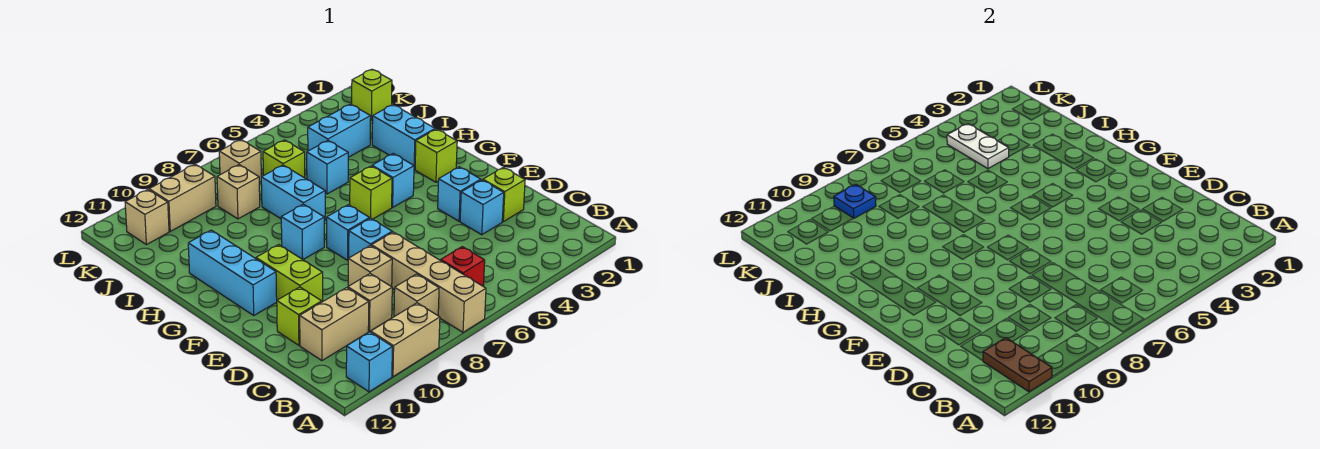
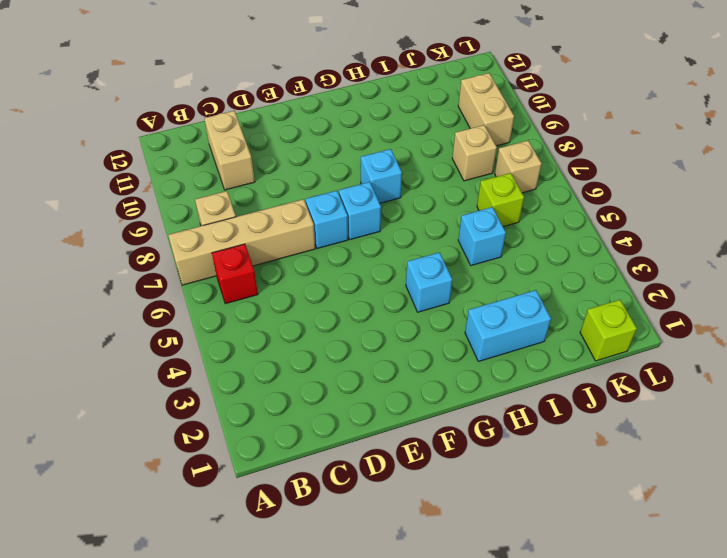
none -> tan brick A9:A10 level 1
none -> cyan brick A11 level 1
none -> tan brick C9 level 1
none -> lime brick D2 level 1

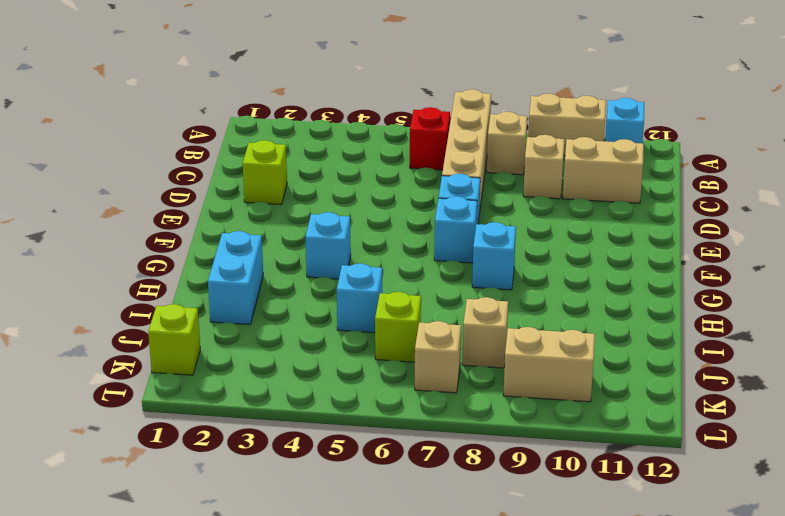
none -> cyan brick D3 level 1
none -> tan brick D8 level 1
none -> lime brick D11 level 1
none -> cyan brick E3 level 1

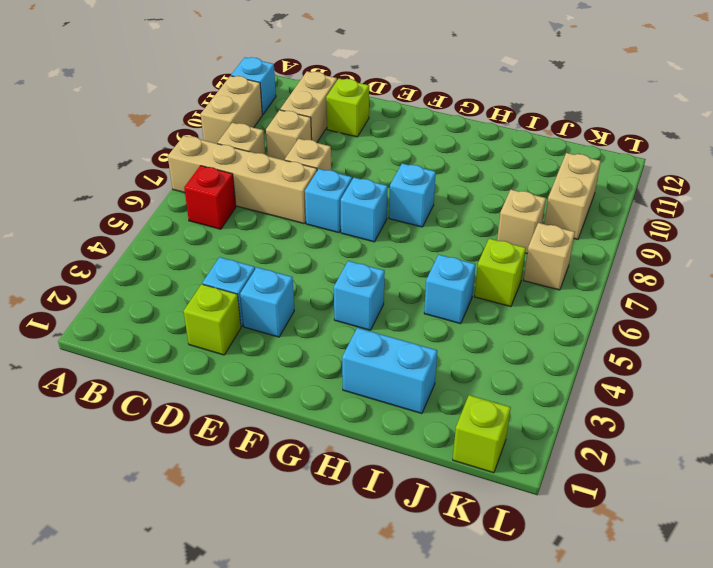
none -> lime brick E10:F10 level 1
none -> cyan brick F11:H11 level 1
none -> lime brick G2 level 1
none -> lime brick G5 level 1

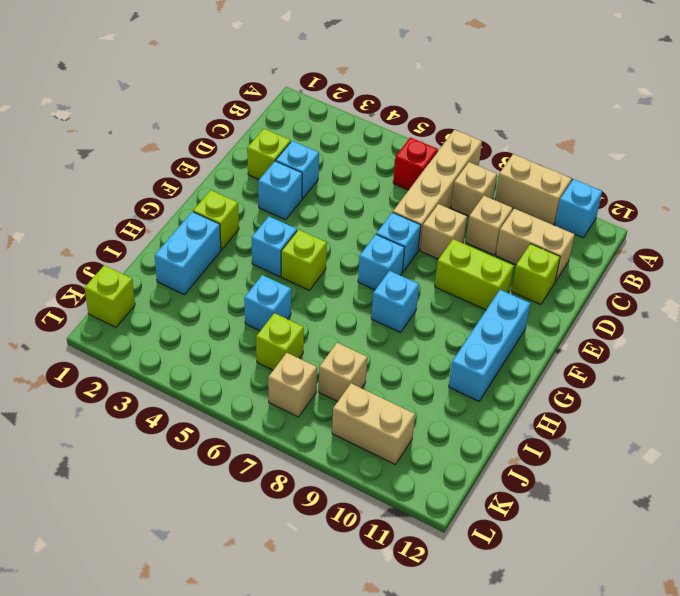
lime brick E9:E10 level 1 -> lime brick E10:F10 level 1
none -> cyan brick H7:I7 level 1
none -> cyan brick J3:J4 level 1
none -> tan brick K11 level 1
none -> brown plate A11:B11 level 2

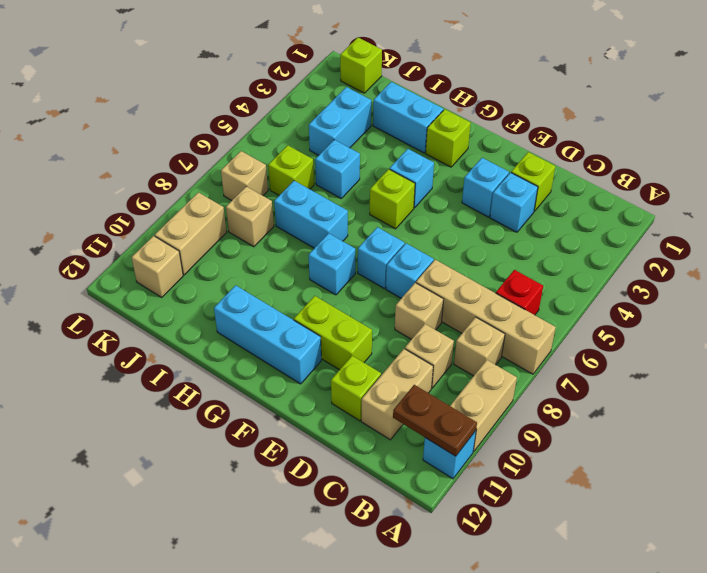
none -> white plate J4:K4 level 2
none -> blue plate K9 level 2

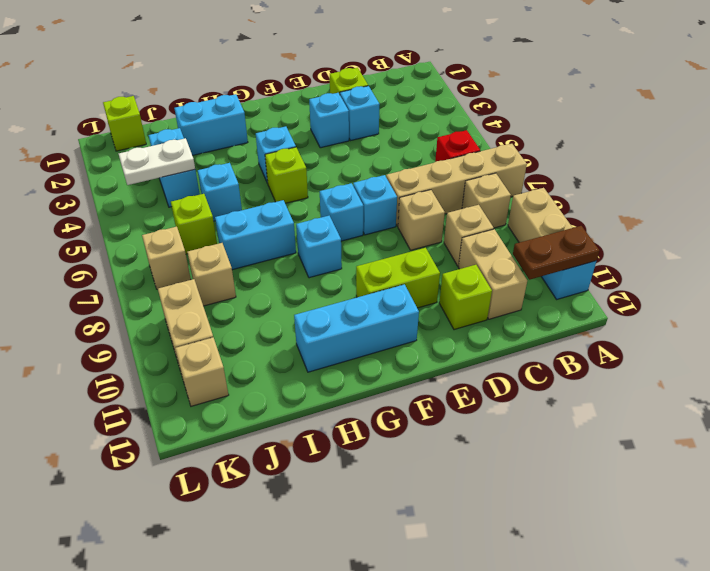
none -> lime brick G2 level 1
none -> blue plate K9 level 2

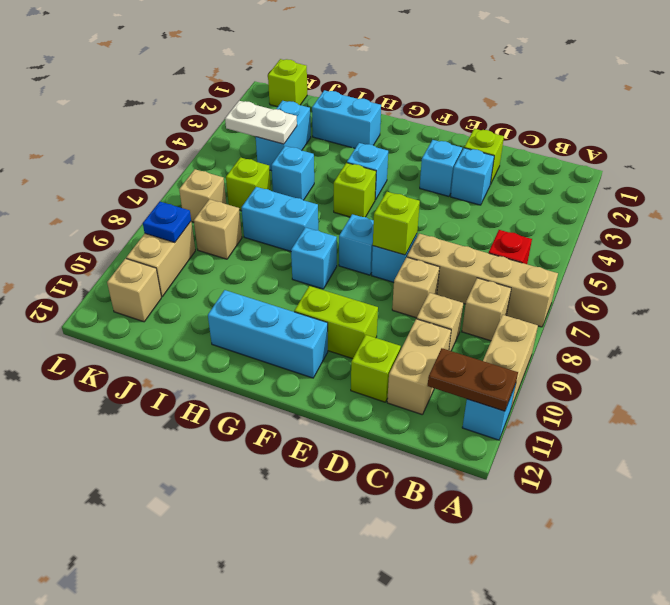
lime brick E7 level 2 -> lime brick G2 level 1

